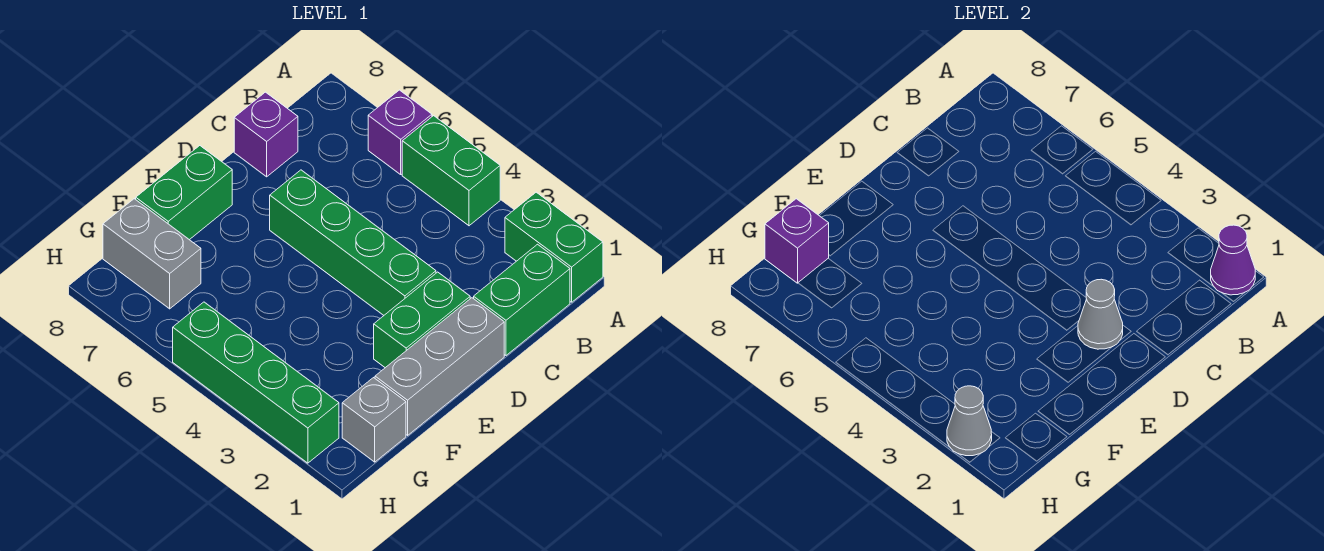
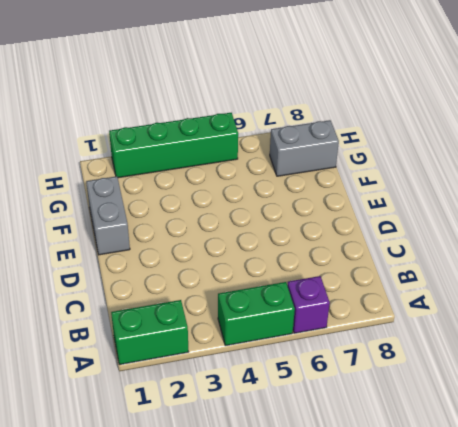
grey brick E1:F1 level 1 -> grey brick D1:F1 level 1
none -> green brick B1:C1 level 1
none -> purple brick C8 level 1
none -> green brick D2:E2 level 1

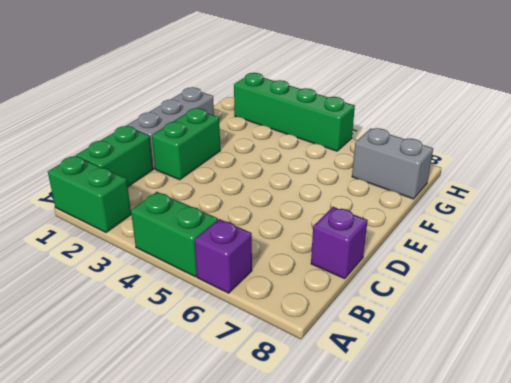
none -> green brick D3:D6 level 1
none -> green brick E8:F8 level 1
none -> grey brick G1 level 1

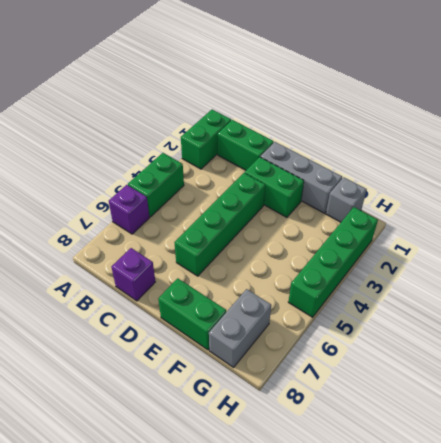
none -> purple cone A1 level 2
none -> grey cone D2 level 2
none -> purple brick G8 level 2

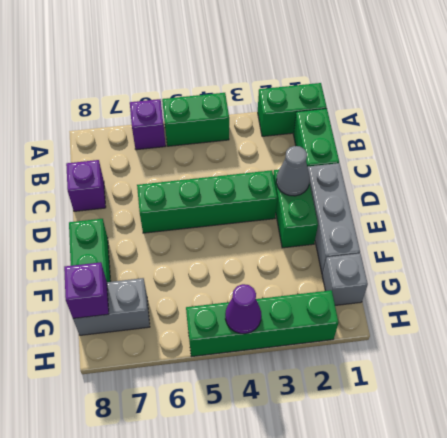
purple cone H4 level 2 -> purple cone A1 level 2
none -> grey cone H2 level 2

